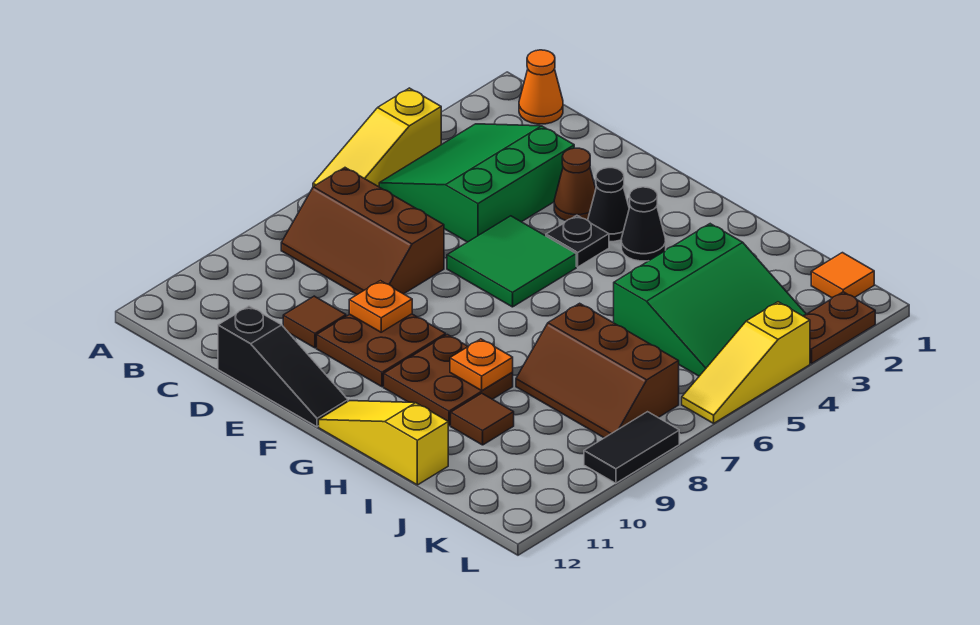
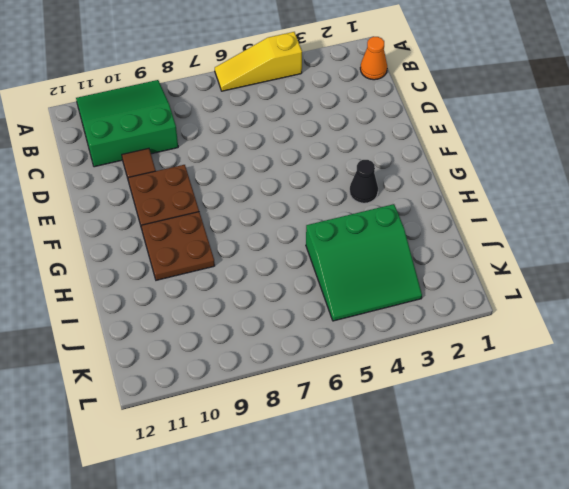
green slope A9:C11 level 1 top C -> green slope B3:D5 level 1 top D
none -> brown slope B7:D8 level 1 top 7
none -> black slope D12:F12 level 1 top D
none -> brown cone E3 level 1

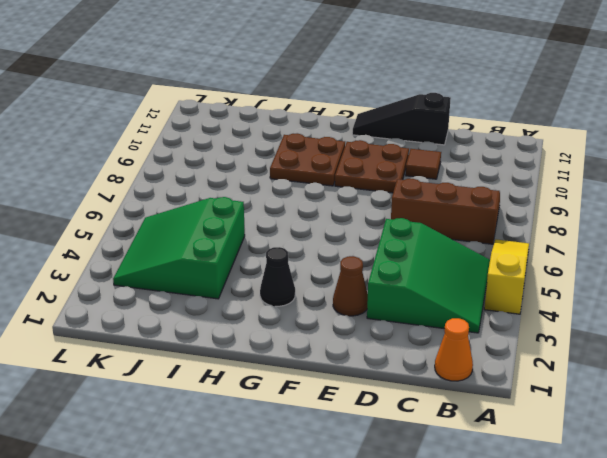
none -> green tile E5:F6 level 1
none -> black cone F3 level 1
none -> black plate F4 level 1

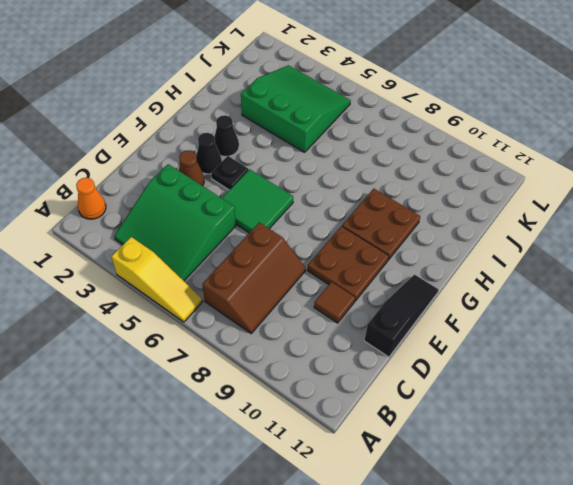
none -> yellow slope G12:I12 level 1 top I
none -> brown slope I7:K8 level 1 top 7
none -> brown tile I10 level 1

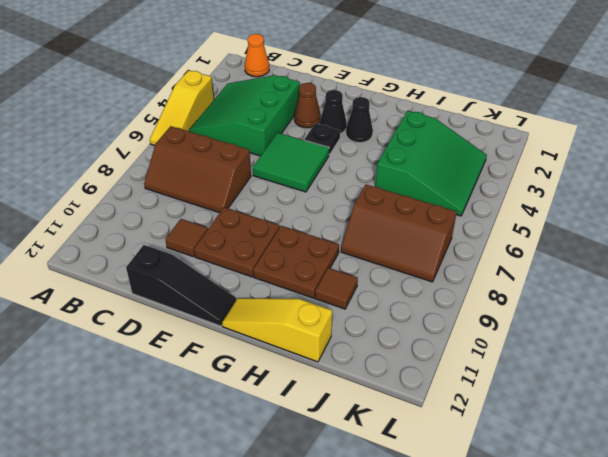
none -> orange tile K1 level 1
none -> brown plate L2:L3 level 1
none -> yellow slope L4:L6 level 1 top 4

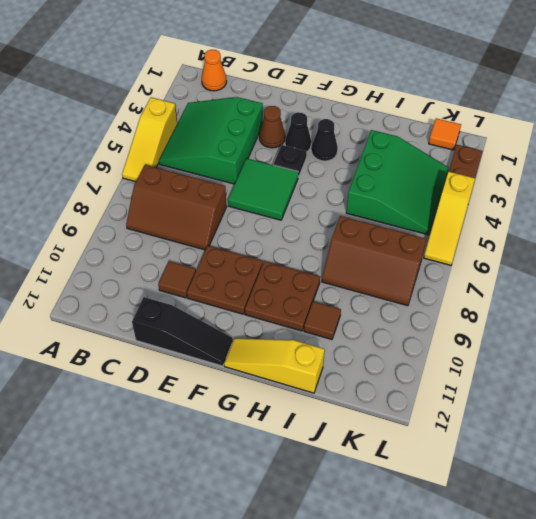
none -> black tile L8:L9 level 1
none -> orange plate E9 level 2
none -> orange plate H9 level 2

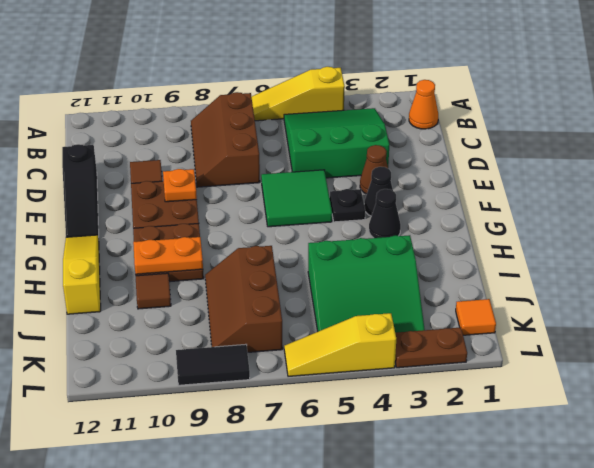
orange plate H9:H10 level 2 -> orange plate H9 level 2

